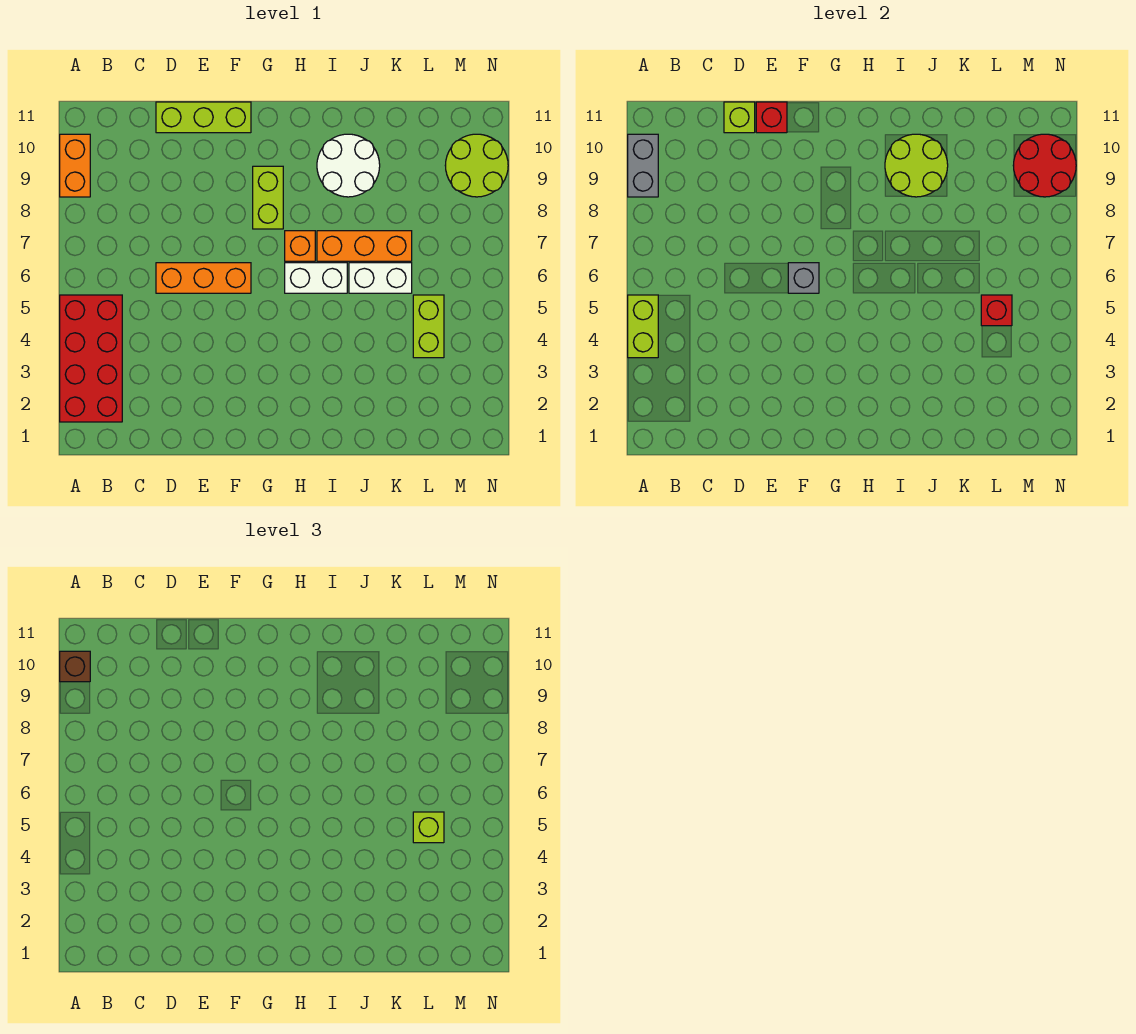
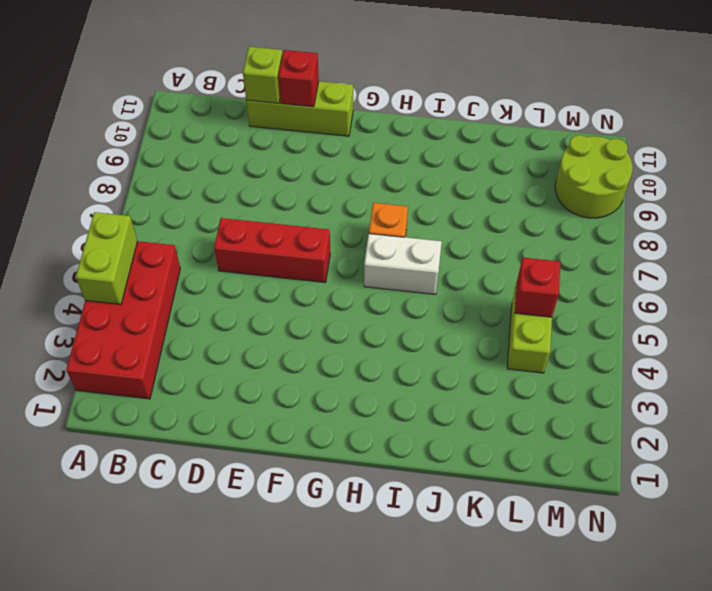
red brick D6:F6 level 1 -> orange brick D6:F6 level 1
none -> orange brick A9:A10 level 1
none -> lime brick G8:G9 level 1
none -> orange brick I7:K7 level 1

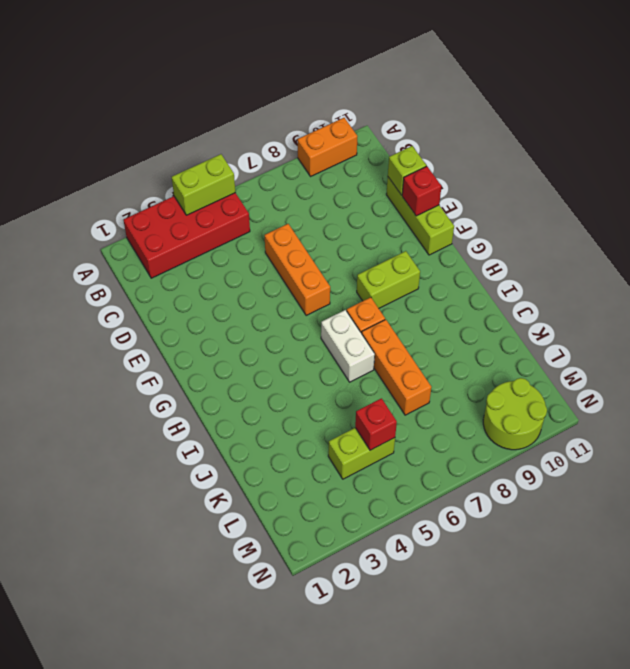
none -> white round brick I9:J10 level 1
none -> white brick J6:K6 level 1
none -> grey brick A9:A10 level 2

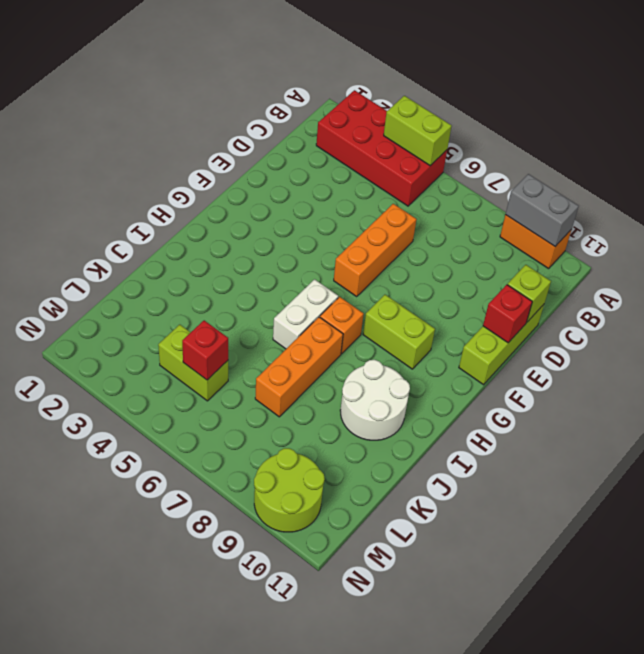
none -> white brick J6:K6 level 1
none -> grey brick F6 level 2
none -> lime round brick I9:J10 level 2

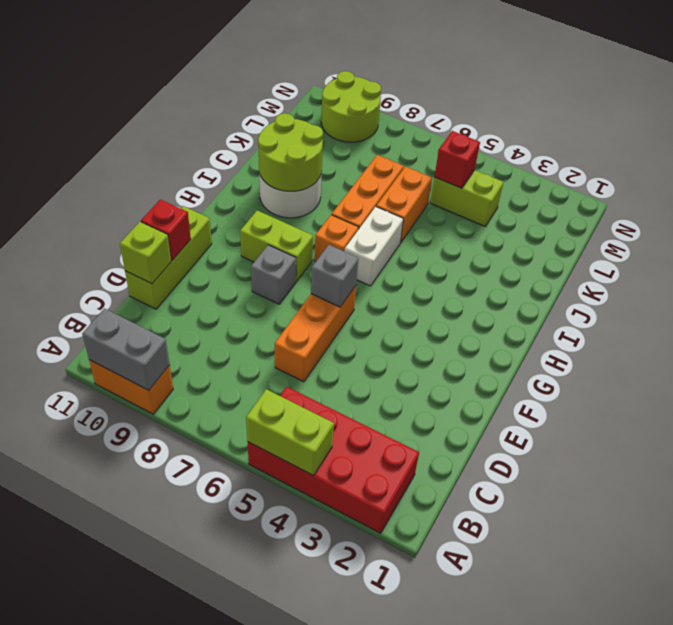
grey brick F8 level 1 -> none
orange brick J6:K6 level 1 -> white brick J6:K6 level 1
none -> red round brick M9:N10 level 2
none -> brown brick A10 level 3
none -> lime brick L5 level 3

